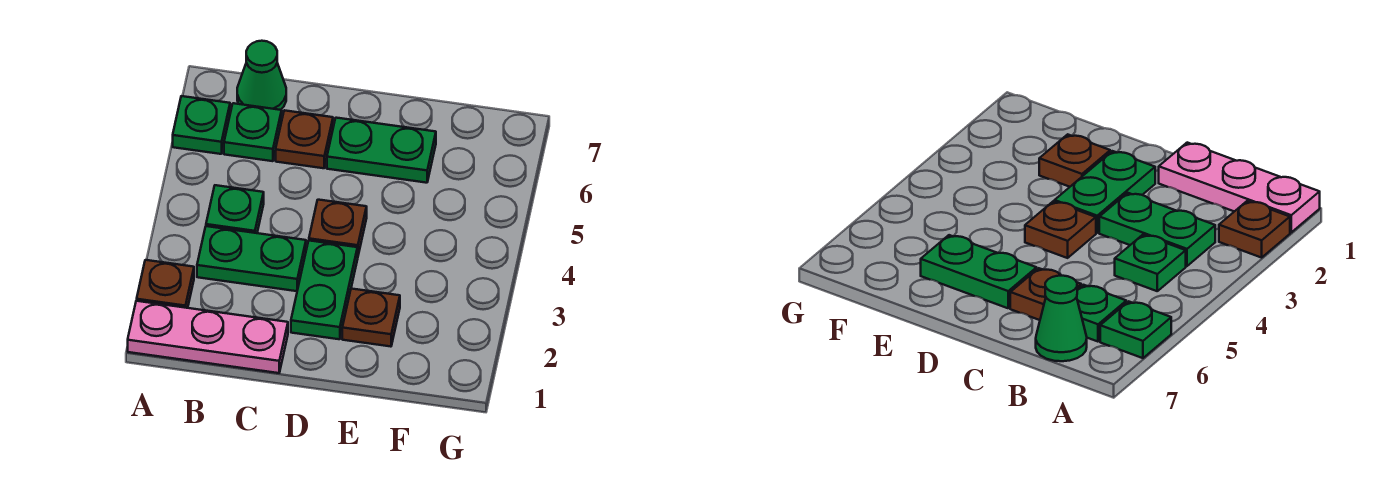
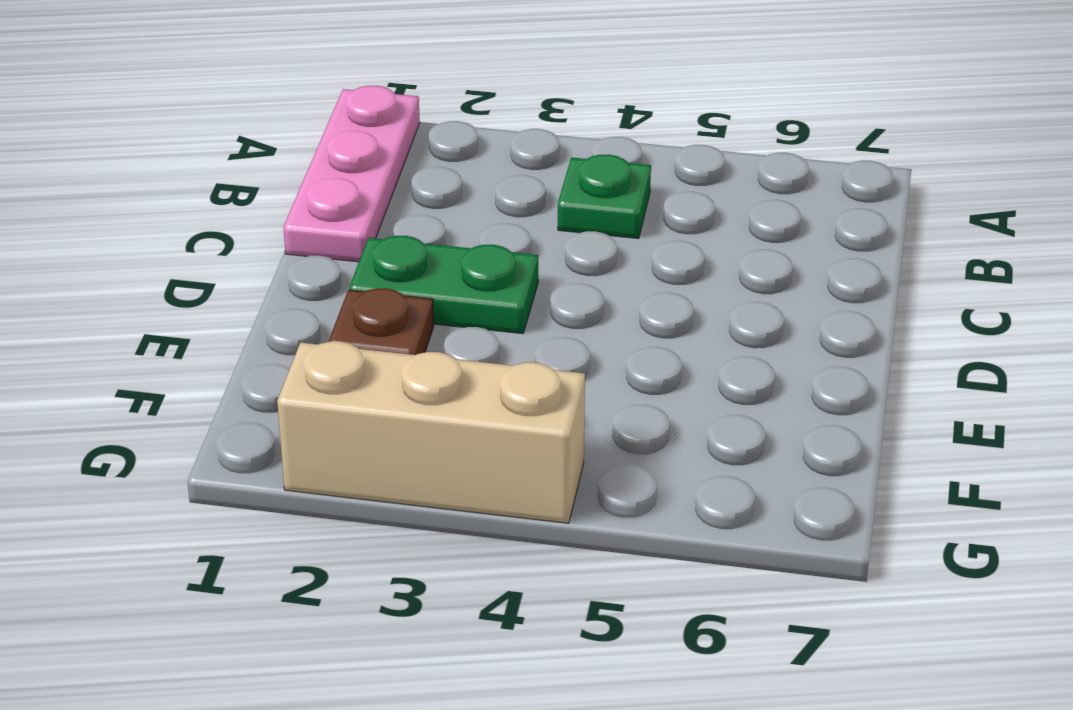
tan brick G2:G4 level 1 -> none
none -> brown plate A2 level 1
none -> green plate A6 level 1
none -> green plate B3:C3 level 1

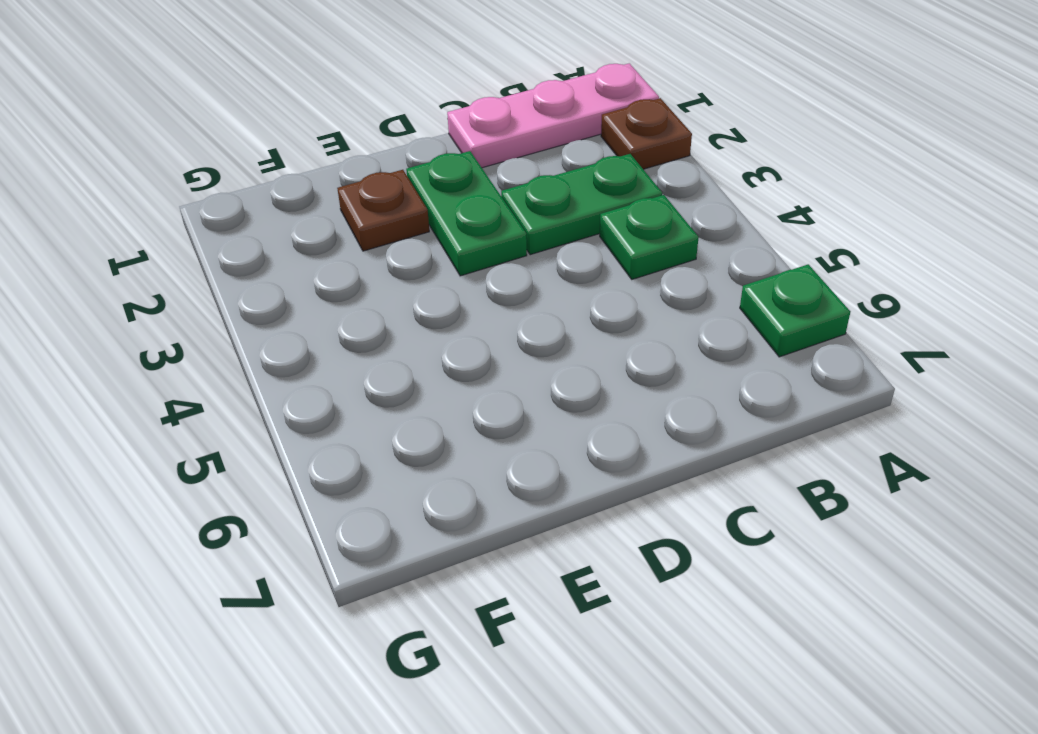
none -> green plate B6 level 1
none -> green cone B7 level 1
none -> brown plate C6 level 1

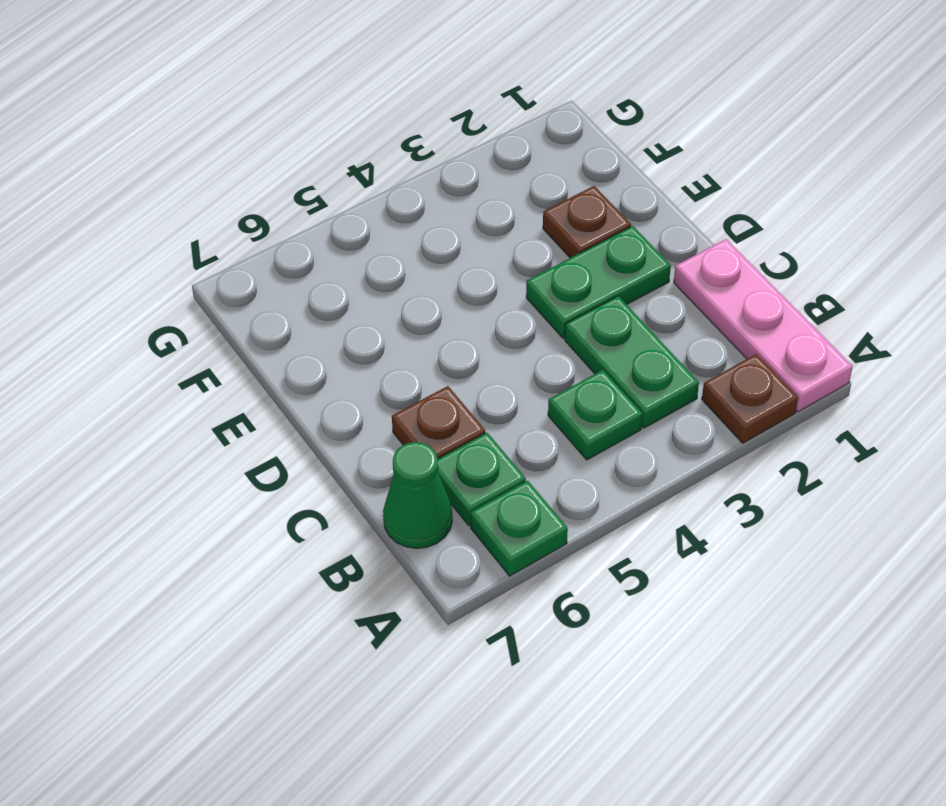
none -> brown plate D4 level 1
none -> green plate D6:E6 level 1

